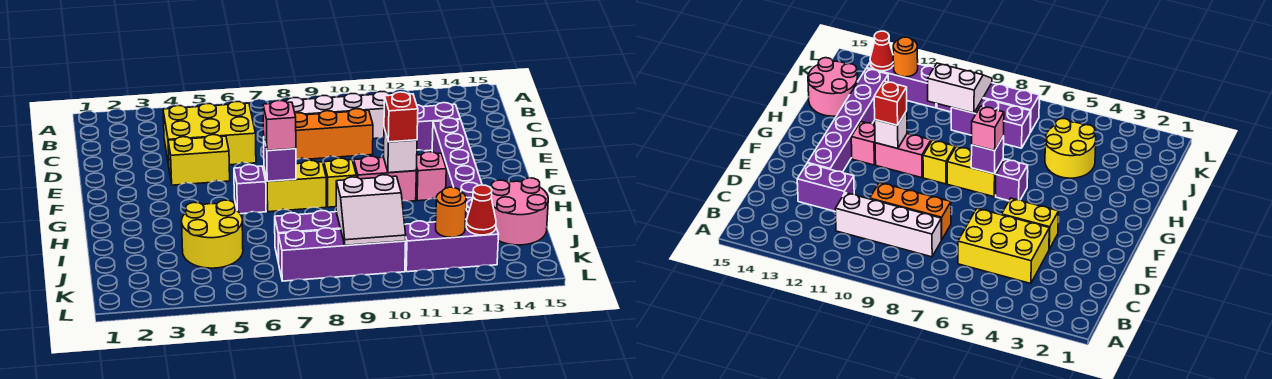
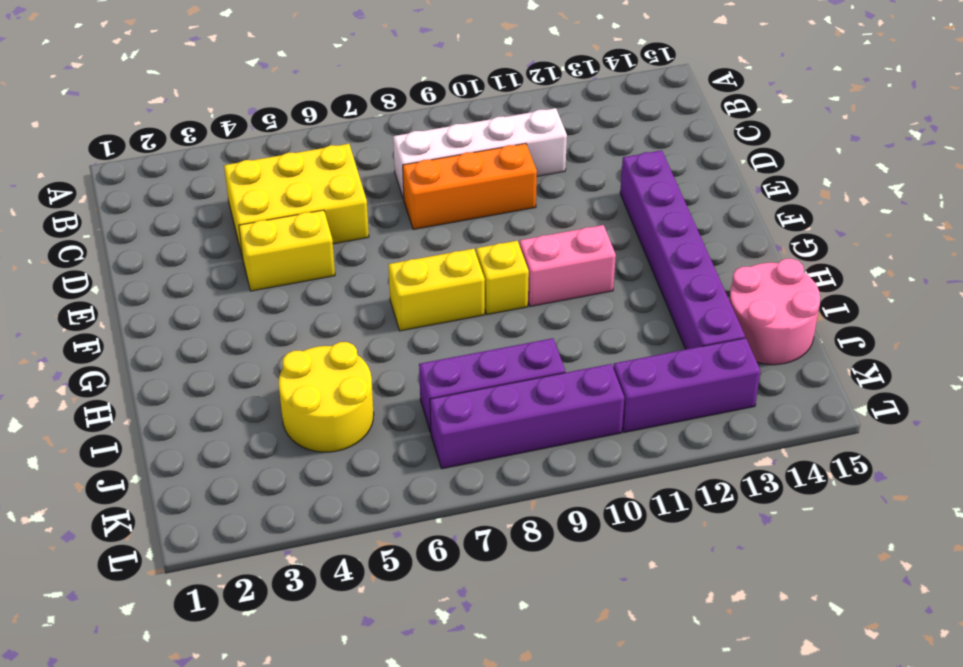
none -> purple brick D12:D13 level 1
none -> purple brick G6 level 1
none -> pink brick G12 level 1

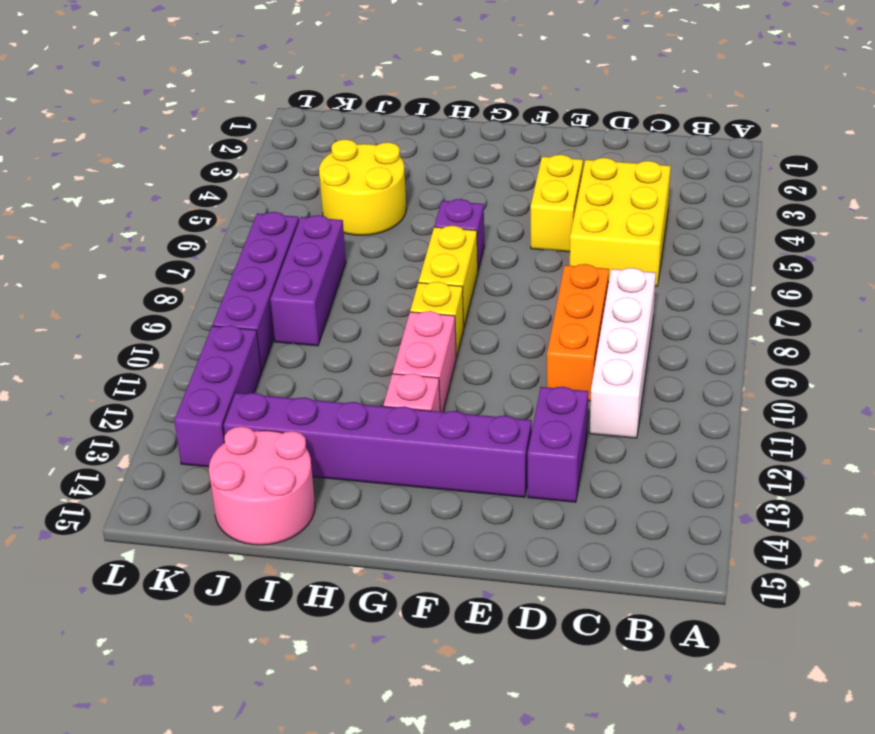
none -> purple brick G7 level 2
none -> white brick G11 level 2
none -> white slope J9:K10 level 2 top J

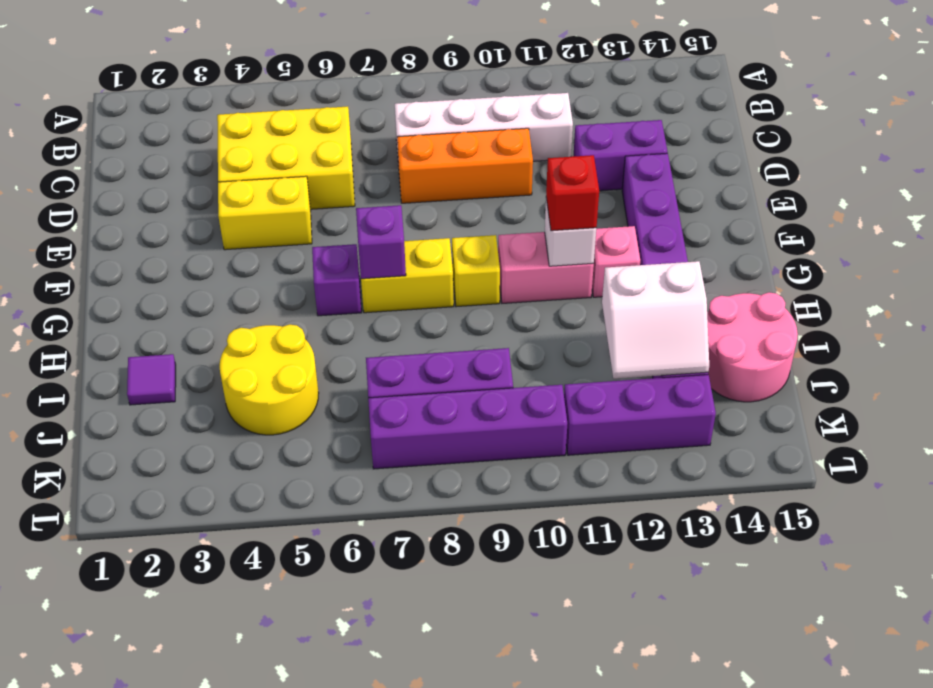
purple tile I2 level 1 -> none
white slope I12:J13 level 2 top I -> white slope J9:K10 level 2 top J
none -> orange round brick K12 level 2
none -> red cone K13 level 2
none -> pink brick G7 level 3

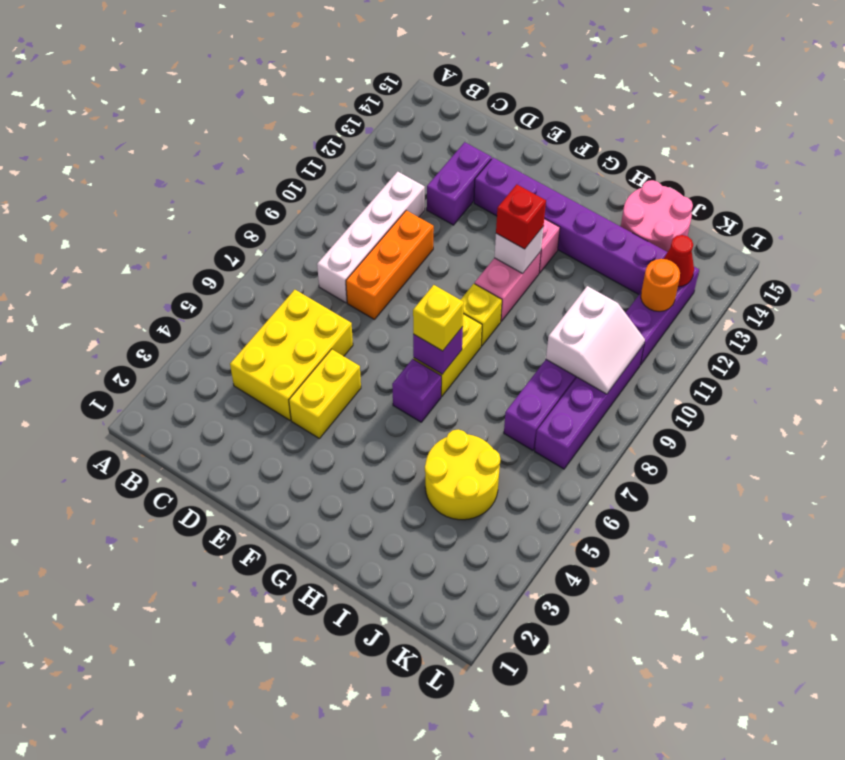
yellow brick G7 level 3 -> pink brick G7 level 3

